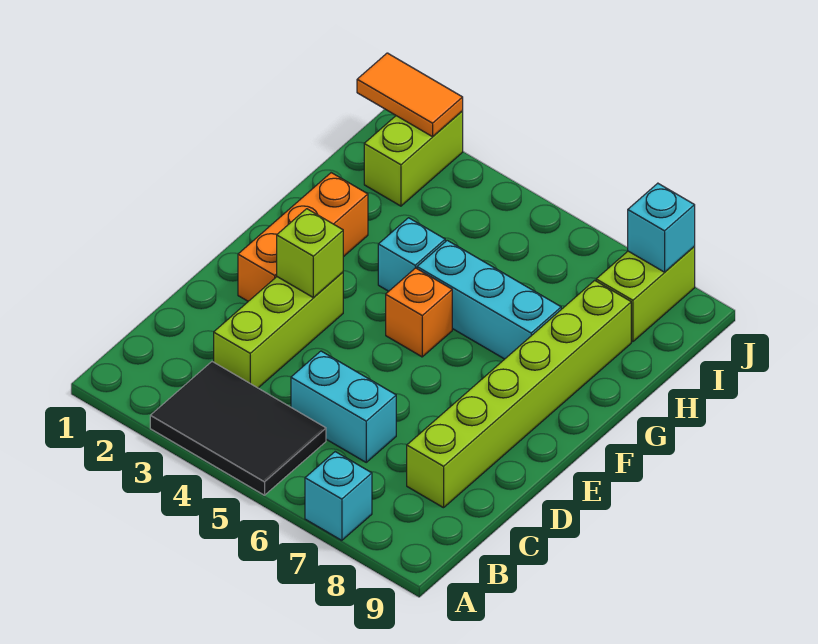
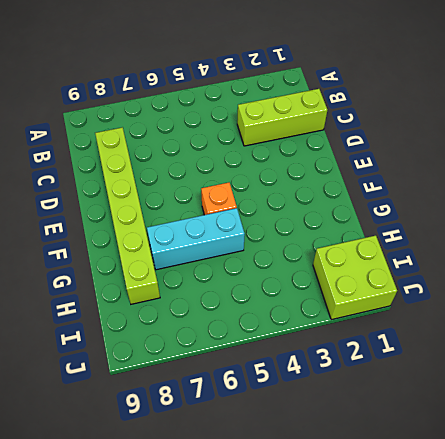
lime brick C1:C3 level 1 -> lime brick C3:E3 level 1
lime brick I1:J2 level 1 -> lime brick I2:J2 level 1
none -> black tile A3:B5 level 1
none -> cyan brick A7 level 1
none -> cyan brick C5:C6 level 1

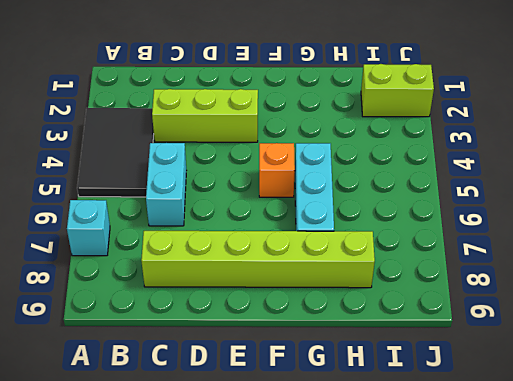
none -> orange brick E2:G2 level 1
none -> cyan brick G4 level 1
none -> lime brick I8:J8 level 1

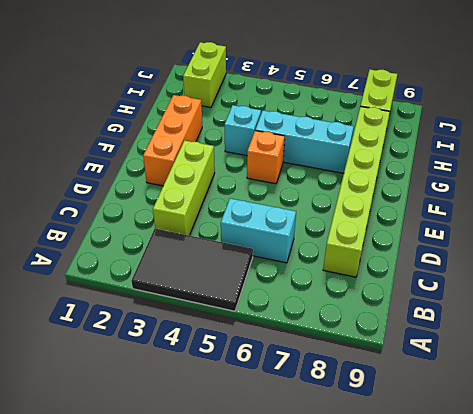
none -> cyan brick A7 level 1
none -> lime brick E3 level 2
none -> orange tile J1:J2 level 2

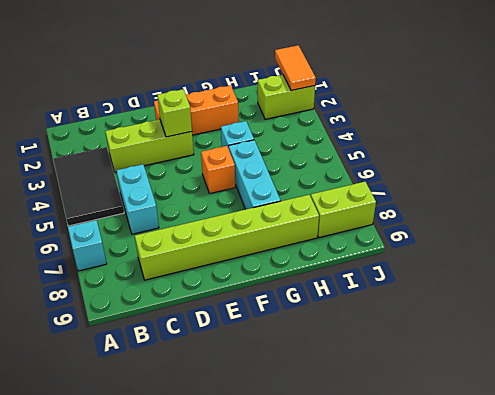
none -> cyan brick J8 level 2

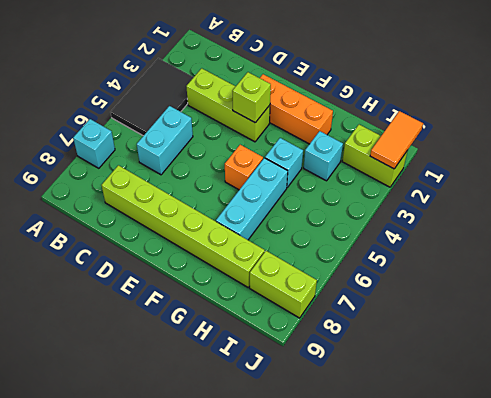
cyan brick H3 level 1 -> cyan brick J8 level 2

